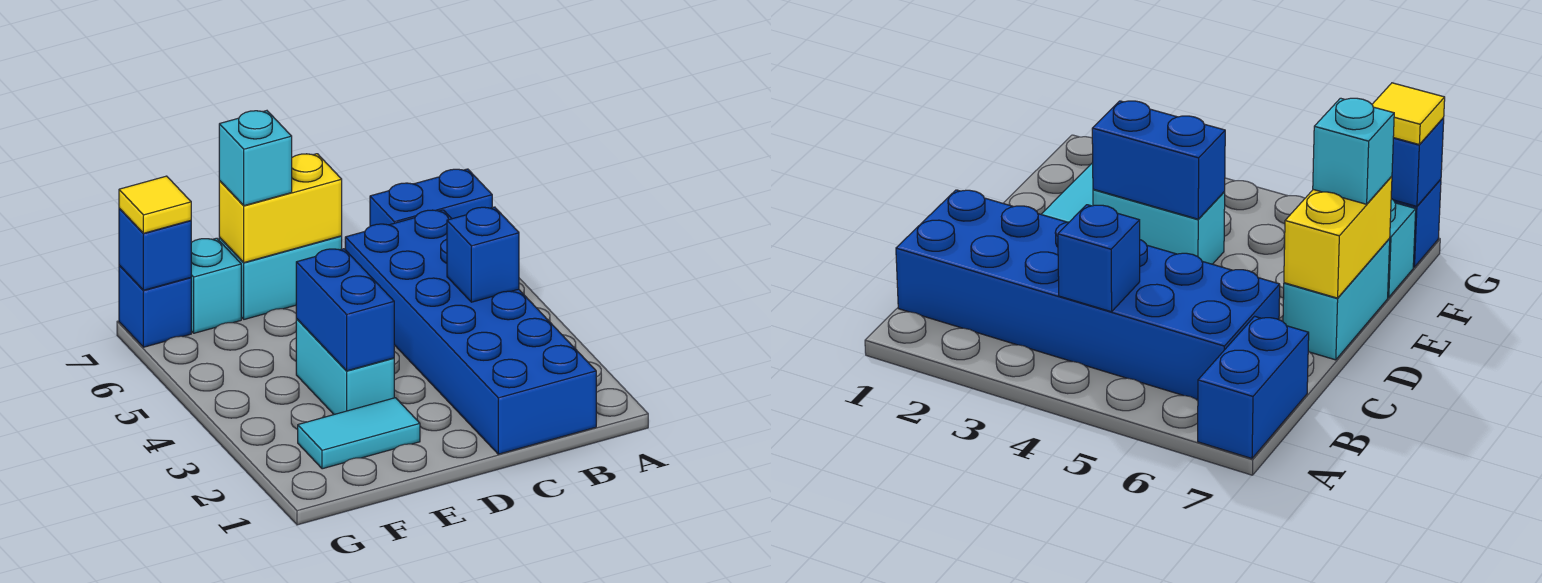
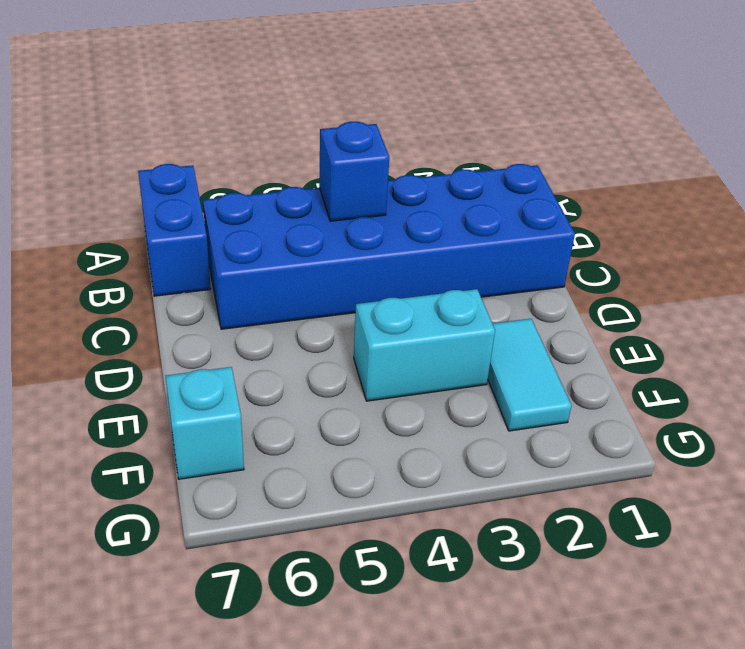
none -> cyan brick D7:E7 level 1
none -> blue brick G7 level 1
none -> yellow brick D7:E7 level 2

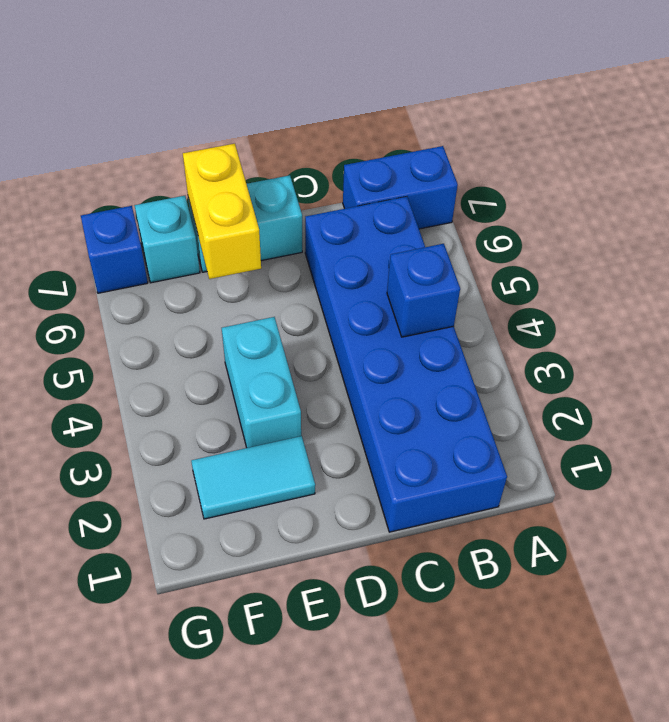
yellow brick E6:E7 level 2 -> yellow brick D7:E7 level 2
none -> blue brick E3:E4 level 2
none -> blue brick G7 level 2
none -> cyan brick E7 level 3

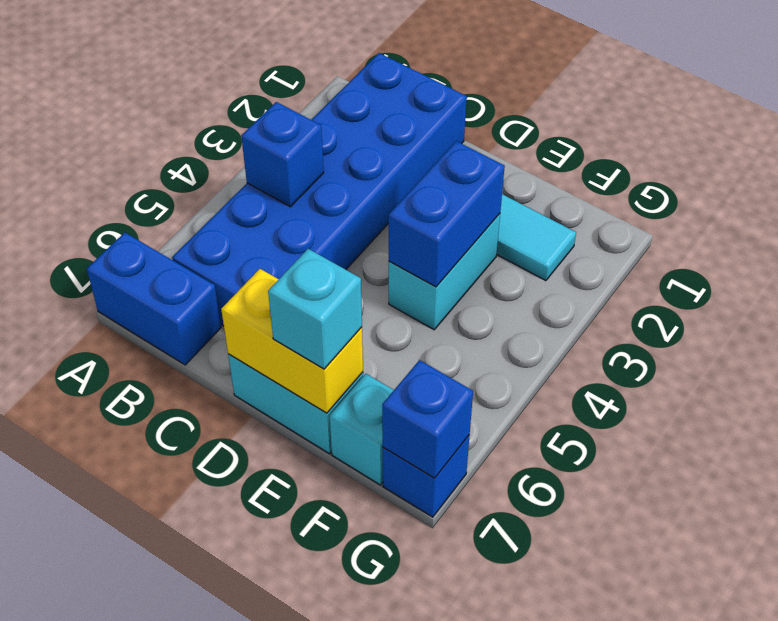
none -> yellow tile G7 level 3

